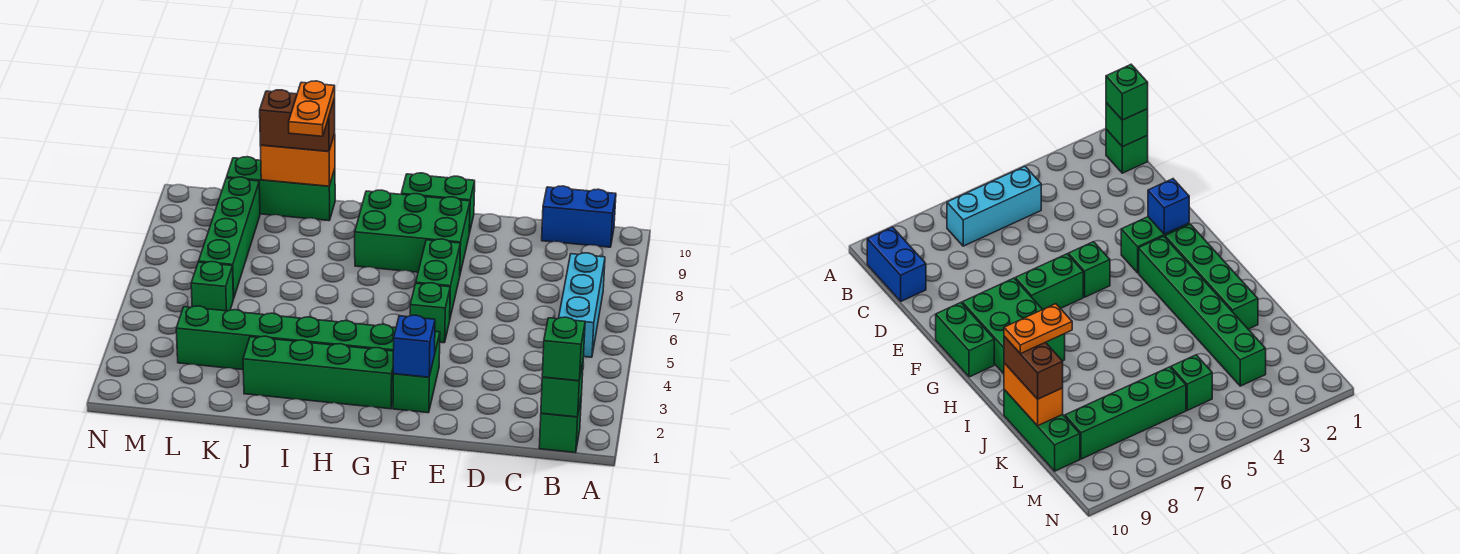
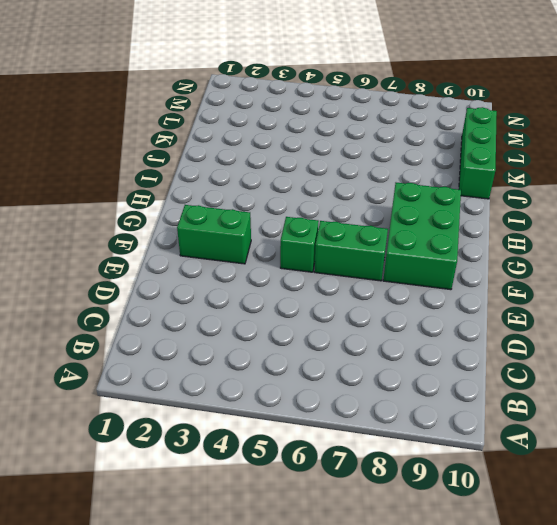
none -> green brick B1 level 1
none -> cyan brick B5:B7 level 1
none -> blue brick B10:C10 level 1

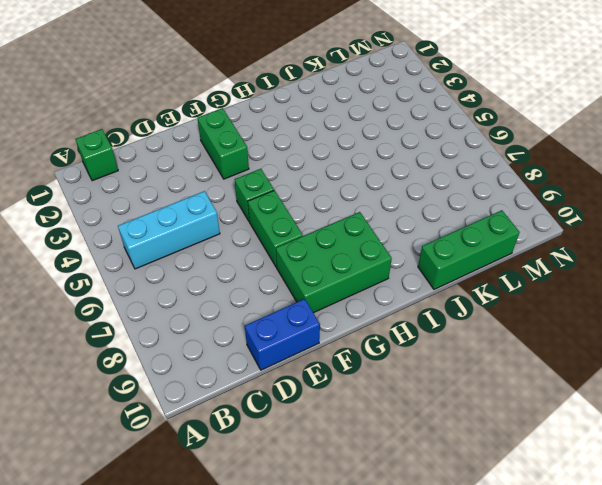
cyan brick B5:D5 level 1 -> cyan brick B5:B7 level 1
blue brick D10:E10 level 1 -> blue brick B10:C10 level 1
none -> green brick F10:G10 level 1
none -> green brick G2:J2 level 1
none -> green brick G3:L3 level 1

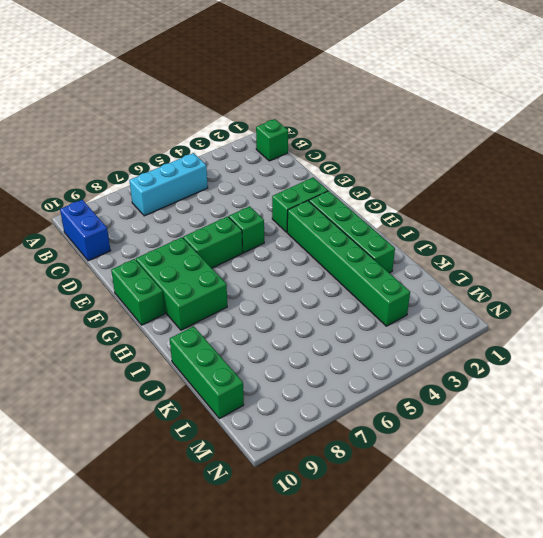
none -> green brick L5 level 1
none -> green brick L6:L9 level 1
none -> green brick B1 level 2

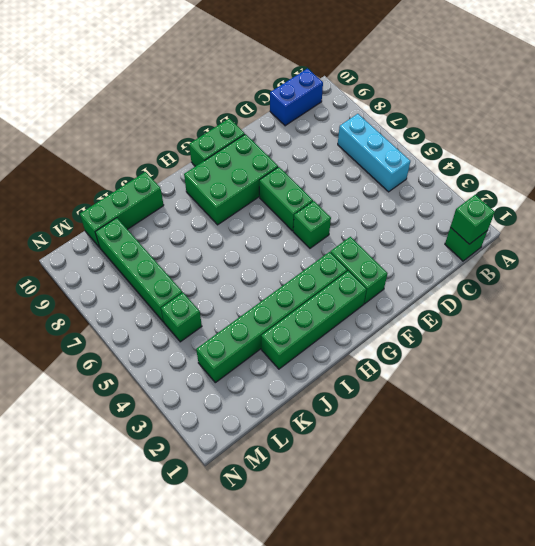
none -> blue brick F2 level 2
none -> orange brick J10:K10 level 2
none -> green brick B1 level 3

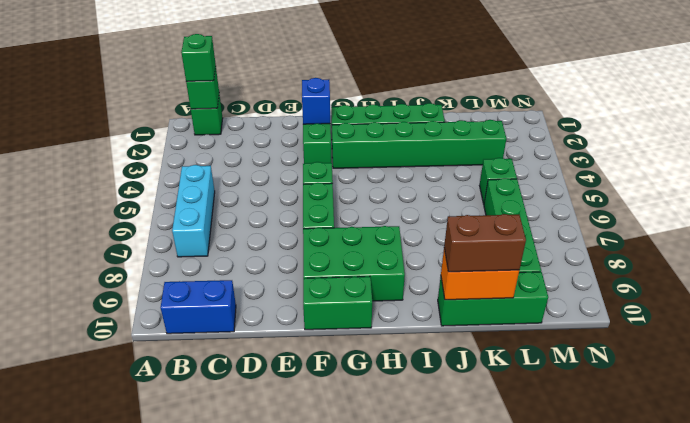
none -> orange plate J9:J10 level 4

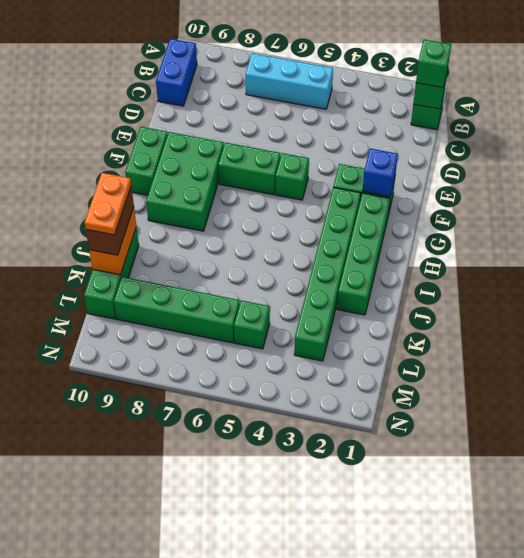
orange plate J10:K10 level 4 -> orange plate J9:J10 level 4

